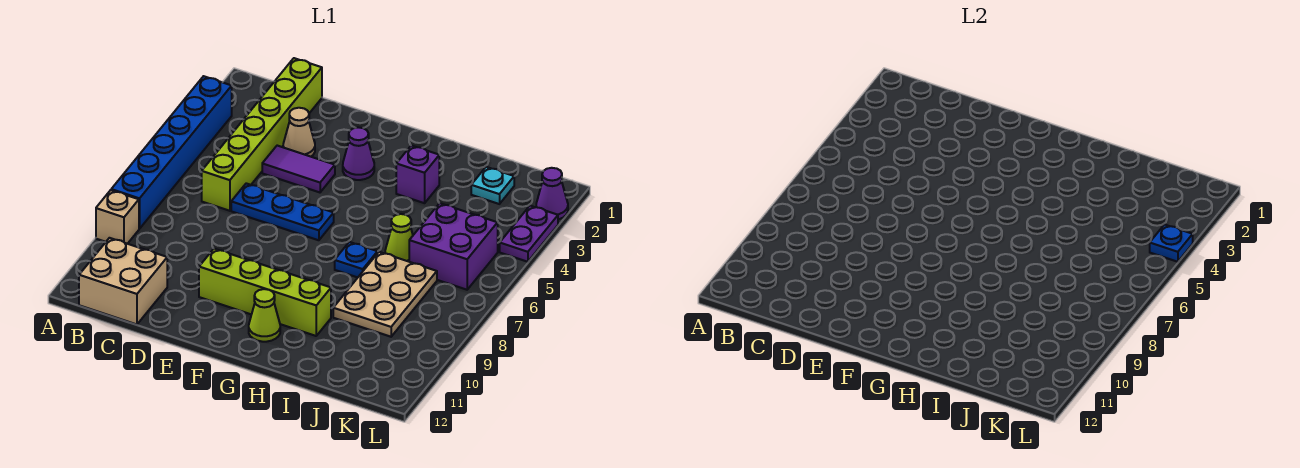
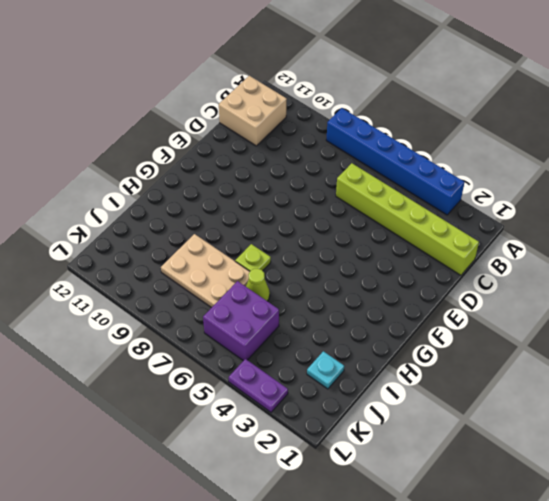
lime plate H7 level 1 -> blue plate H7 level 1
none -> tan brick A9 level 1
none -> tan cone D3 level 1
none -> purple tile D4:E4 level 1

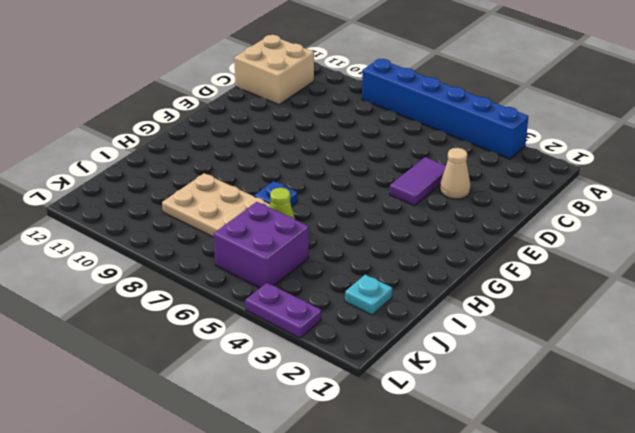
none -> tan brick A9 level 1
none -> lime brick C1:C6 level 1
none -> blue plate D6:F6 level 1

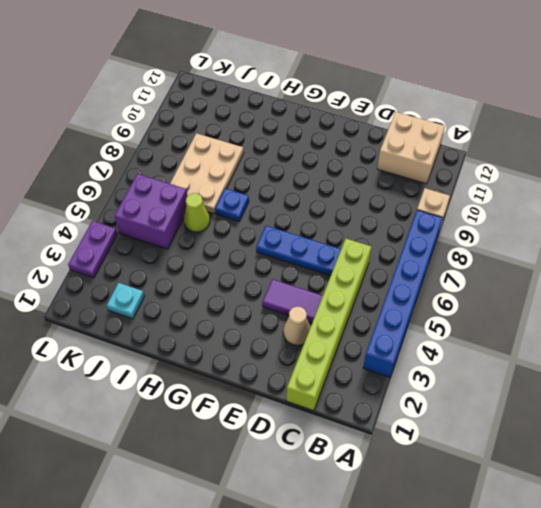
none -> lime brick E10:H10 level 1
none -> purple cone F3 level 1
none -> lime cone G11 level 1

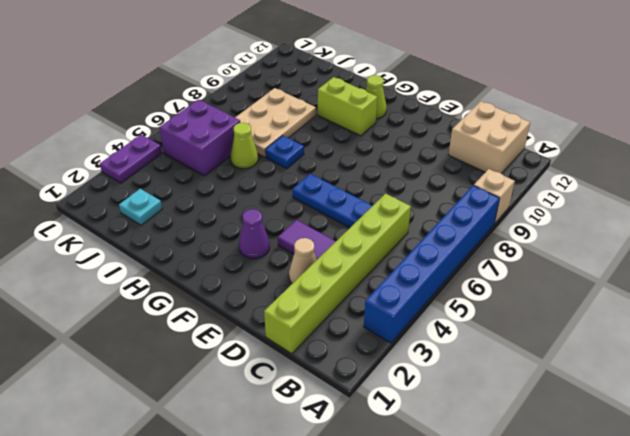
lime brick G10:H10 level 1 -> lime brick E10:H10 level 1
none -> purple brick H3 level 1
none -> purple cone L2 level 1
none -> blue plate L4 level 2

